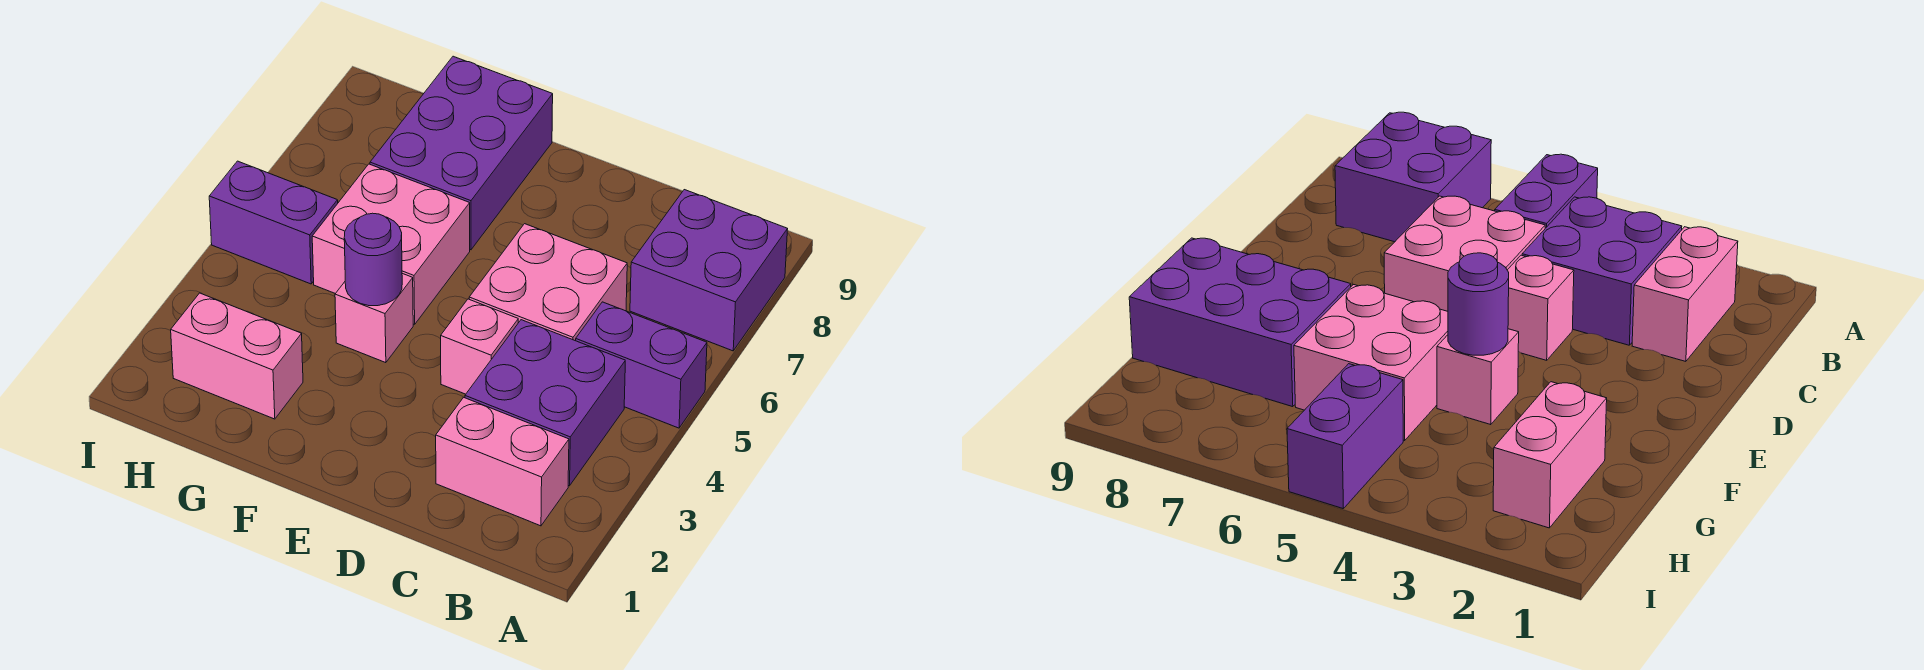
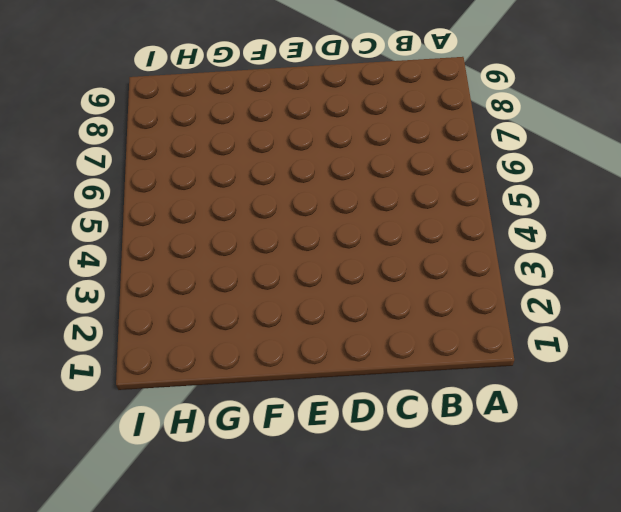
none -> purple brick A5:B5 level 1
none -> purple brick A7:B8 level 1
none -> pink brick B2:C2 level 1

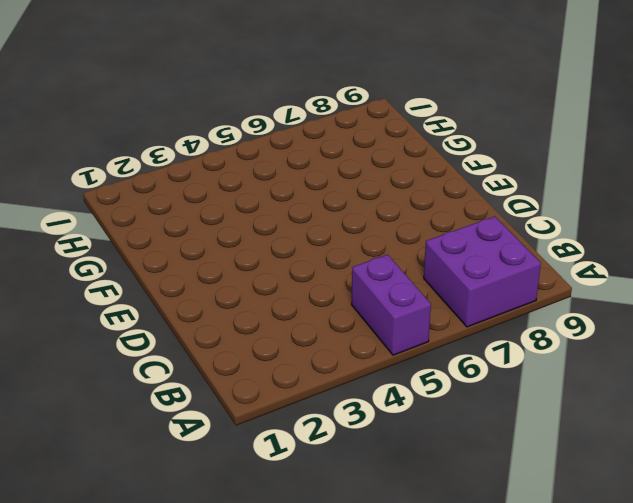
none -> pink brick B2:C2 level 1
none -> purple brick B3:C4 level 1
none -> pink brick C5:D6 level 1

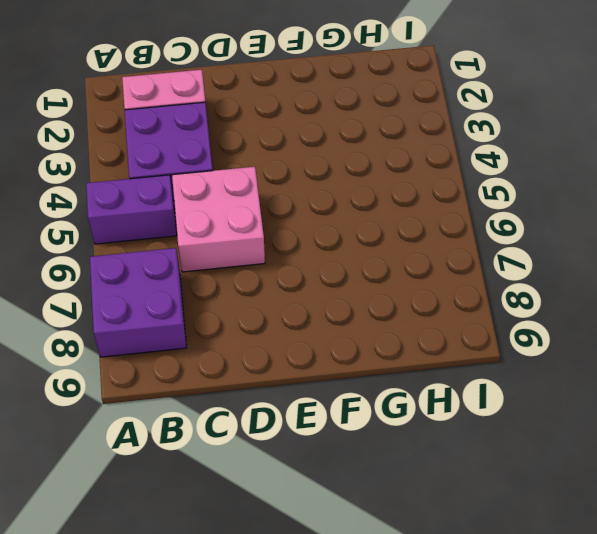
none -> pink brick D4 level 1
none -> pink brick F4 level 1
none -> pink brick F5:G6 level 1

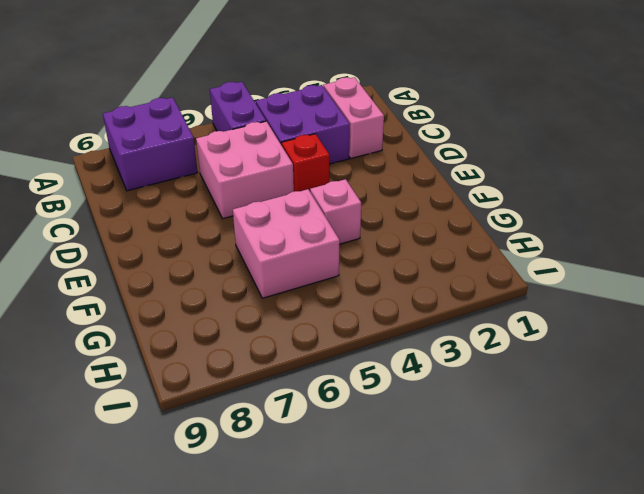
red brick D4 level 1 -> pink brick D4 level 1
none -> purple brick F7:G9 level 1
none -> pink brick G2:H2 level 1
none -> purple brick H5:I5 level 1

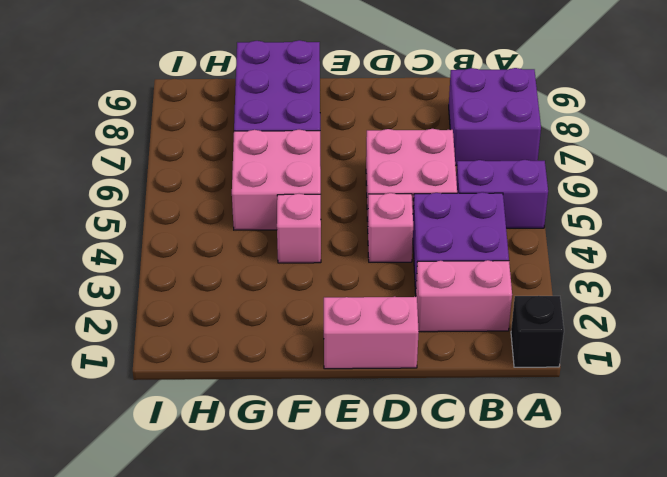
black brick A1 level 1 -> none
pink brick D1:E1 level 1 -> pink brick G2:H2 level 1
none -> purple brick H5:I5 level 1
none -> purple round brick F4 level 2

